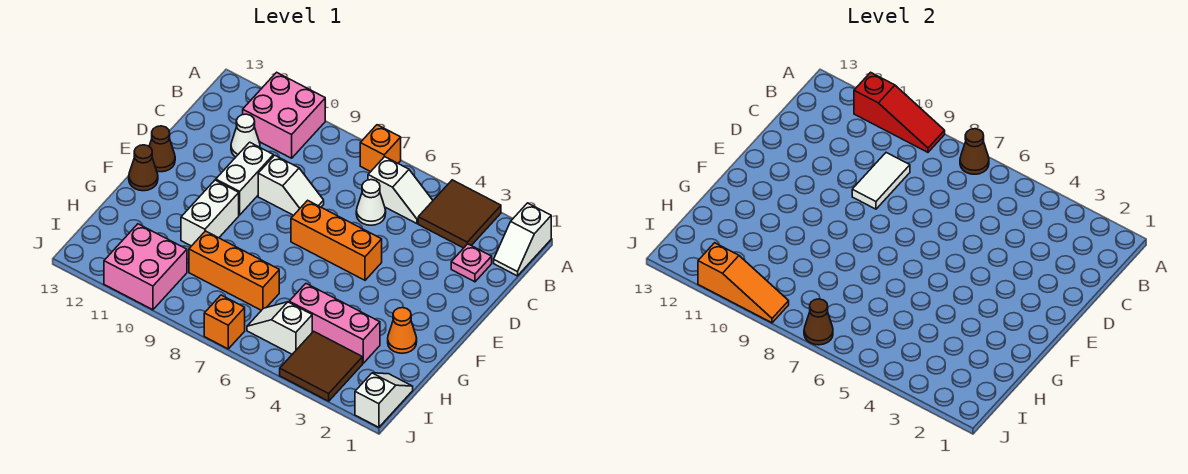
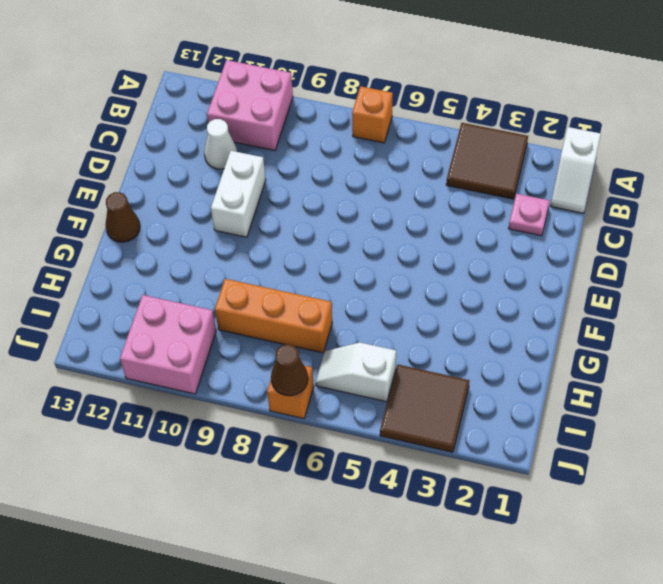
none -> white slope B5:B6 level 1 top 6
none -> white cone C6 level 1
none -> white slope D8:D9 level 1 top 9

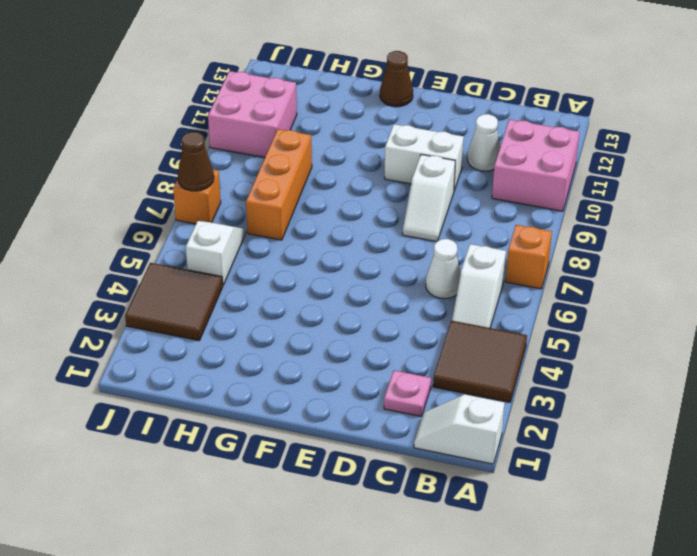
none -> orange brick E5:E7 level 1
none -> brown cone E13 level 1
none -> white brick F10:G10 level 1

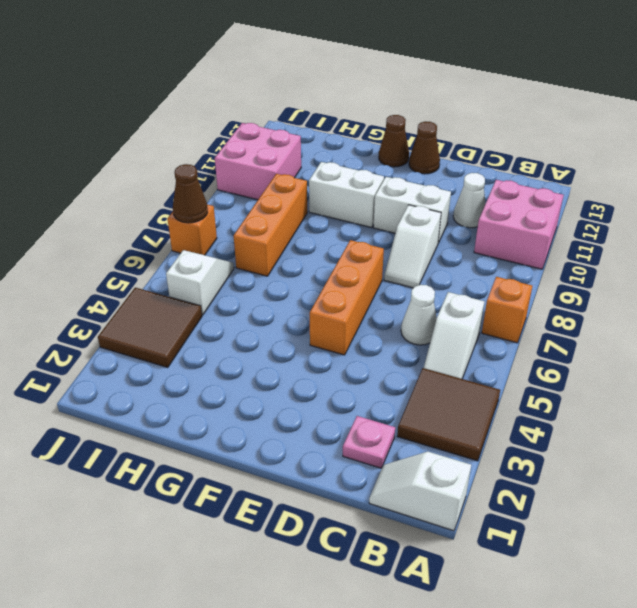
none -> orange cone G2 level 1
none -> pink brick H3:H5 level 1
none -> white slope I1:J1 level 1 top J

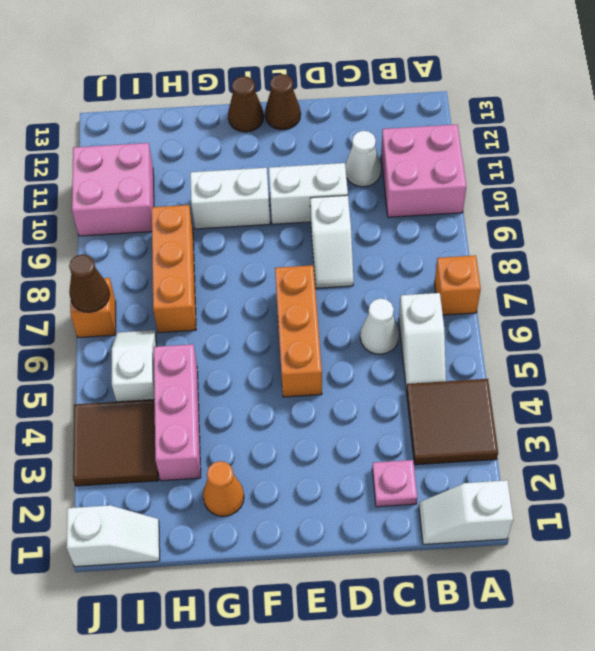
none -> brown cone A7 level 2
none -> red slope A9:A11 level 2 top 11
none -> white tile C9:D9 level 2

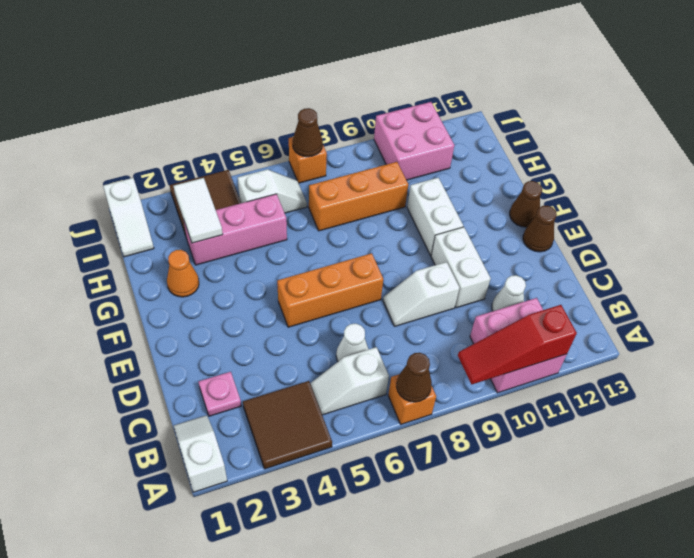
white tile H3:I3 level 2 -> white tile C9:D9 level 2
none -> orange slope J9:J11 level 2 top 11

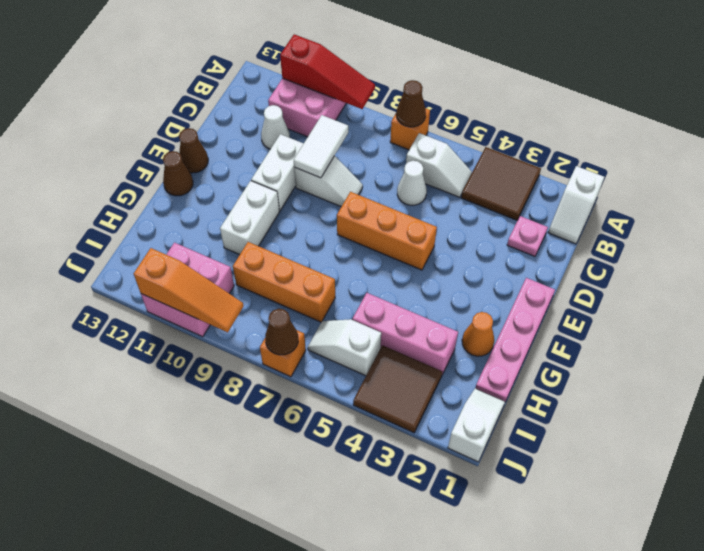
pink plate E1:H1 level 1 -> none

